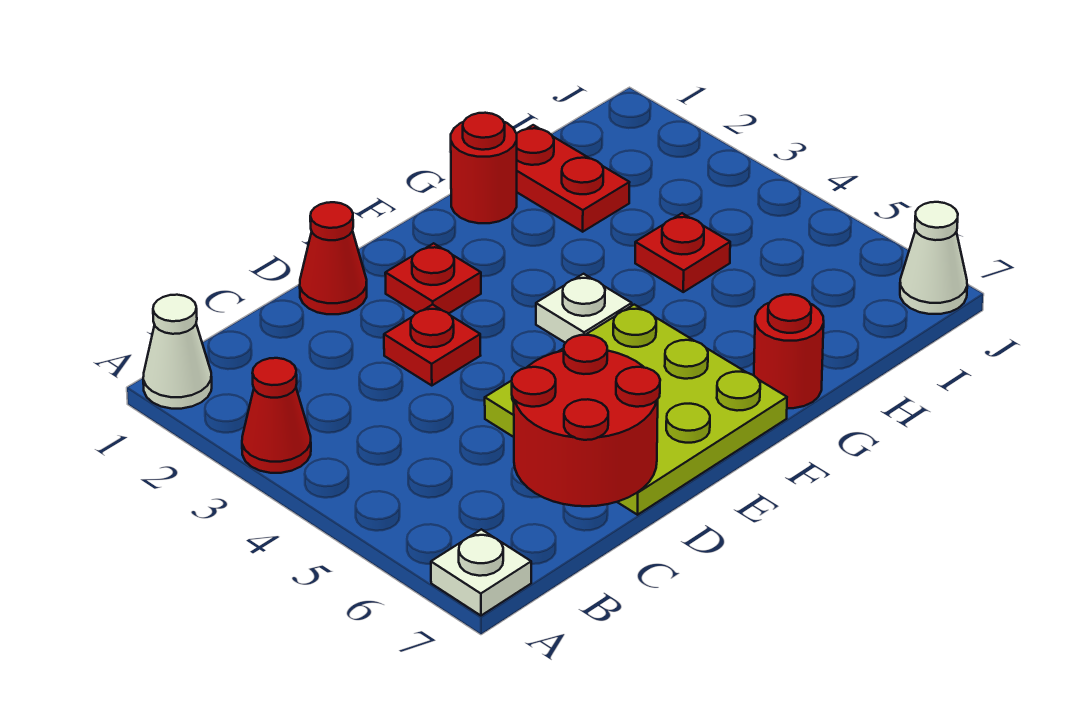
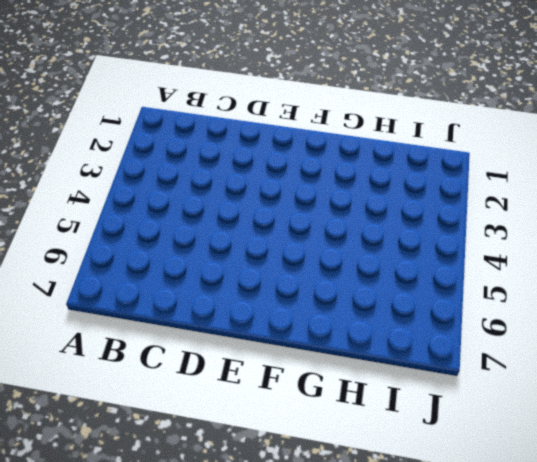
none -> white cone A1 level 1
none -> red cone A3 level 1
none -> white plate A7 level 1

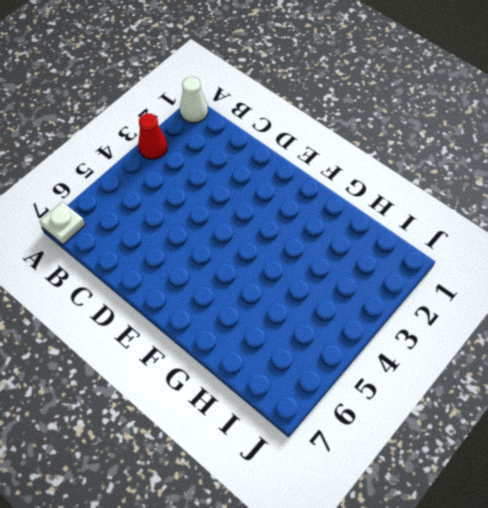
none -> red cone D1 level 1
none -> red plate D3 level 1
none -> lime plate D5:F7 level 1

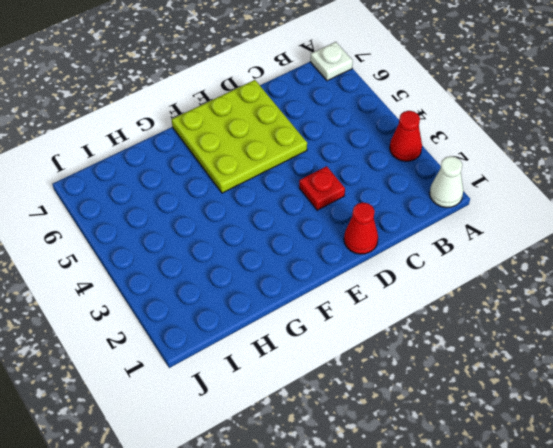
none -> red plate E2 level 1
none -> white plate F4 level 1
none -> red round brick G1 level 1

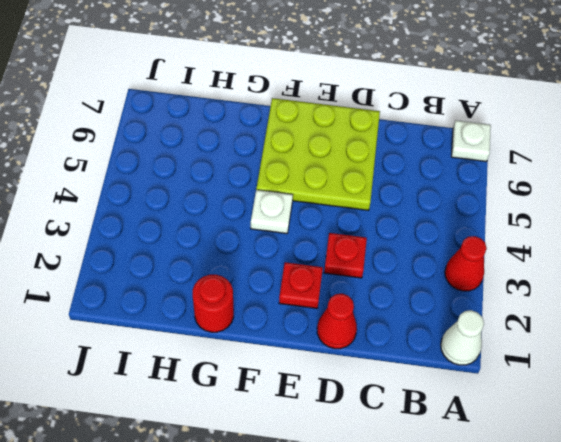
none -> red round brick G7 level 1
none -> red plate H1:H2 level 1
none -> red plate H4 level 1

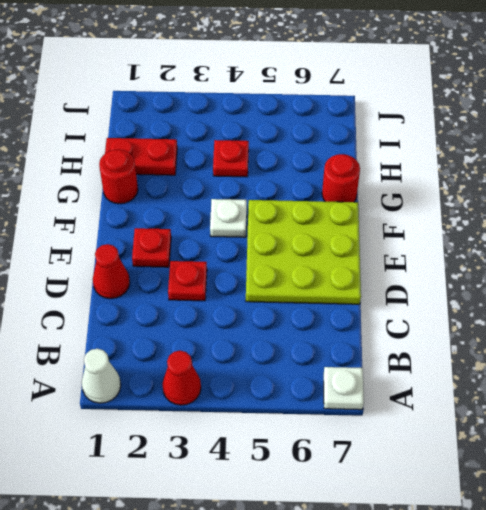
none -> white cone J7 level 1
none -> red round brick C6:D7 level 2

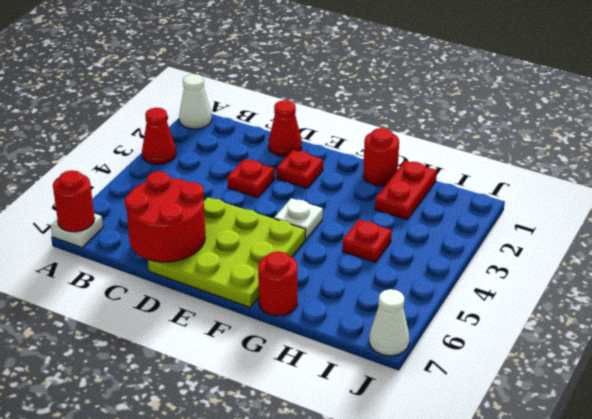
red round brick A7 level 2 -> none

